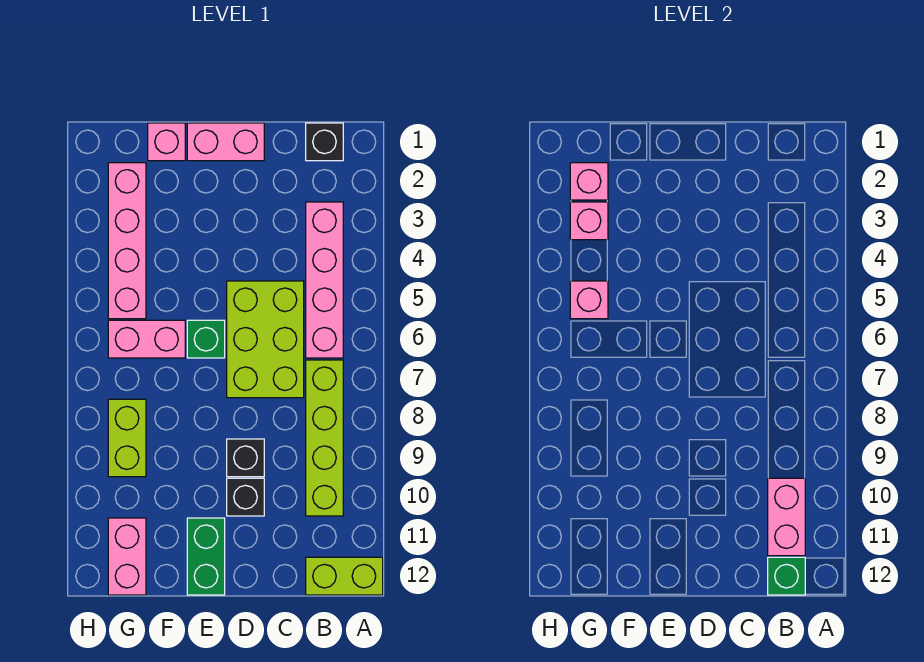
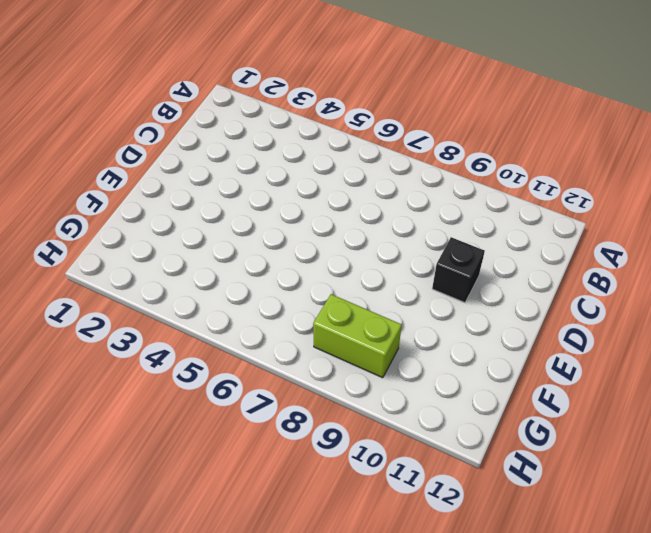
none -> lime brick A12:B12 level 1
none -> black brick B1 level 1
none -> pink brick B3:B6 level 1

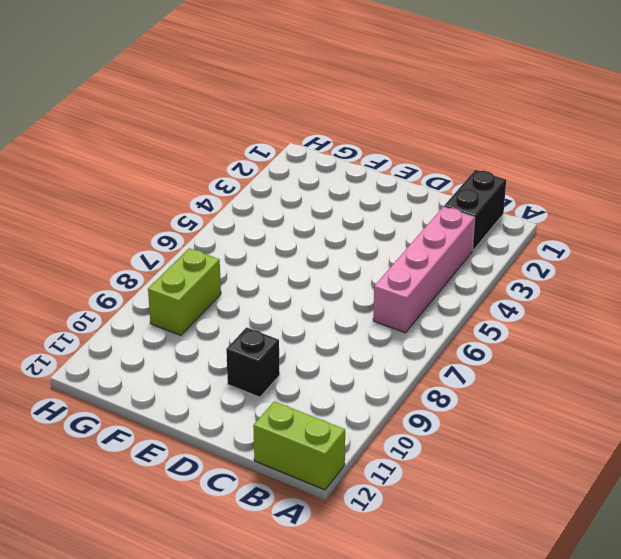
black brick B1:B2 level 1 -> black brick B1 level 1
none -> lime brick B7:B10 level 1
none -> lime brick C5:D7 level 1
none -> pink brick D1:E1 level 1

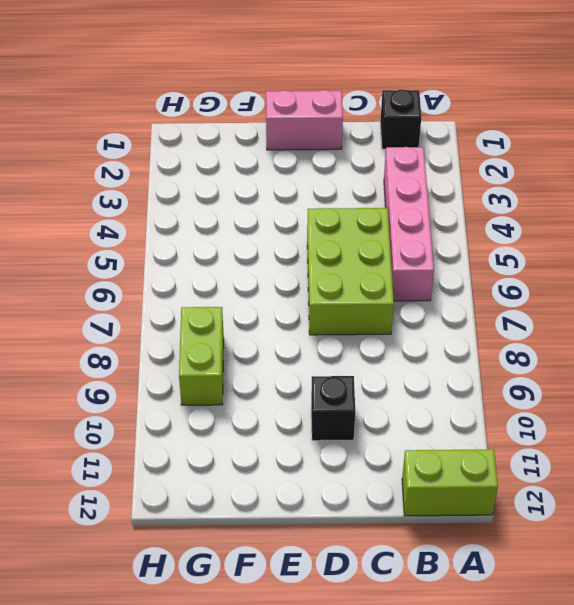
none -> lime brick B7:B10 level 1
none -> black brick D9 level 1
none -> green brick E6 level 1

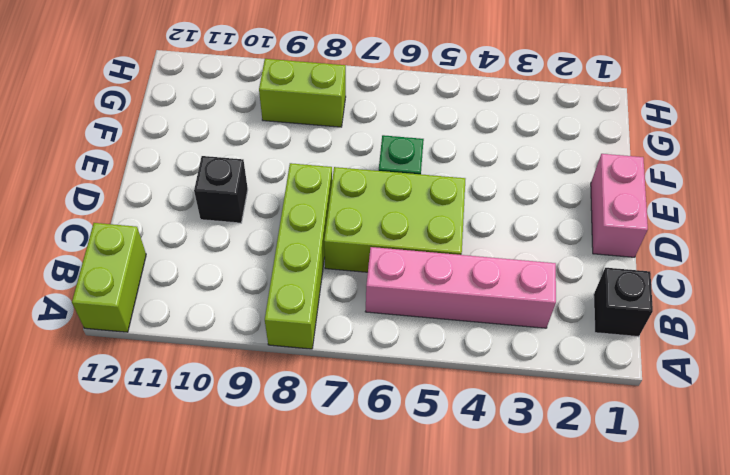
lime brick A8:D8 level 1 -> lime brick B7:B10 level 1
none -> black brick D9 level 1
none -> green brick E11:E12 level 1
none -> pink brick F1 level 1

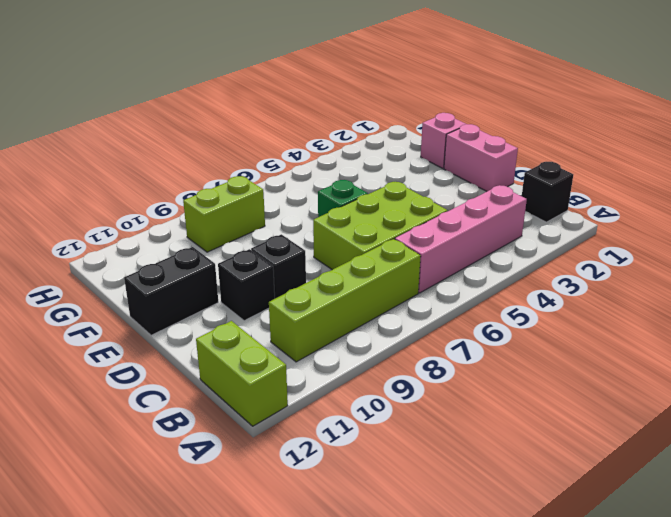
black brick E11:E12 level 1 -> green brick E11:E12 level 1
none -> pink brick F6:G6 level 1
none -> pink brick G2:G5 level 1
none -> pink brick G11:G12 level 1

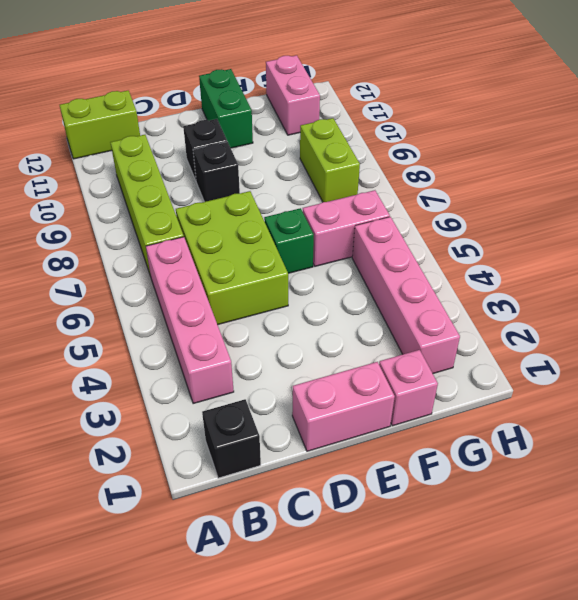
none -> pink brick B10:B11 level 2
none -> green brick B12 level 2
none -> pink brick G2 level 2

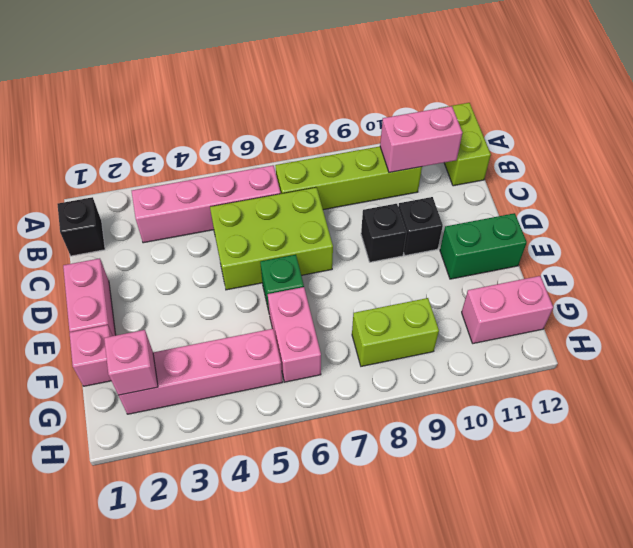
none -> green brick B12 level 2
none -> pink brick G3 level 2
none -> pink brick G5 level 2

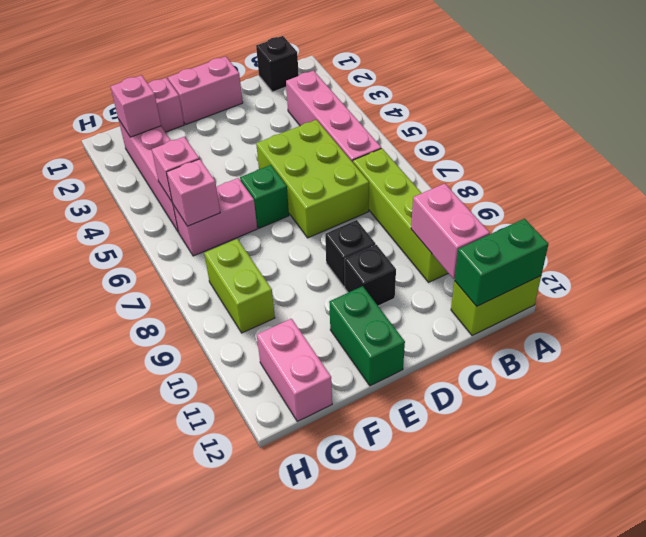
green brick A12:B12 level 2 -> green brick B12 level 2
pink brick G6 level 2 -> pink brick G3 level 2

